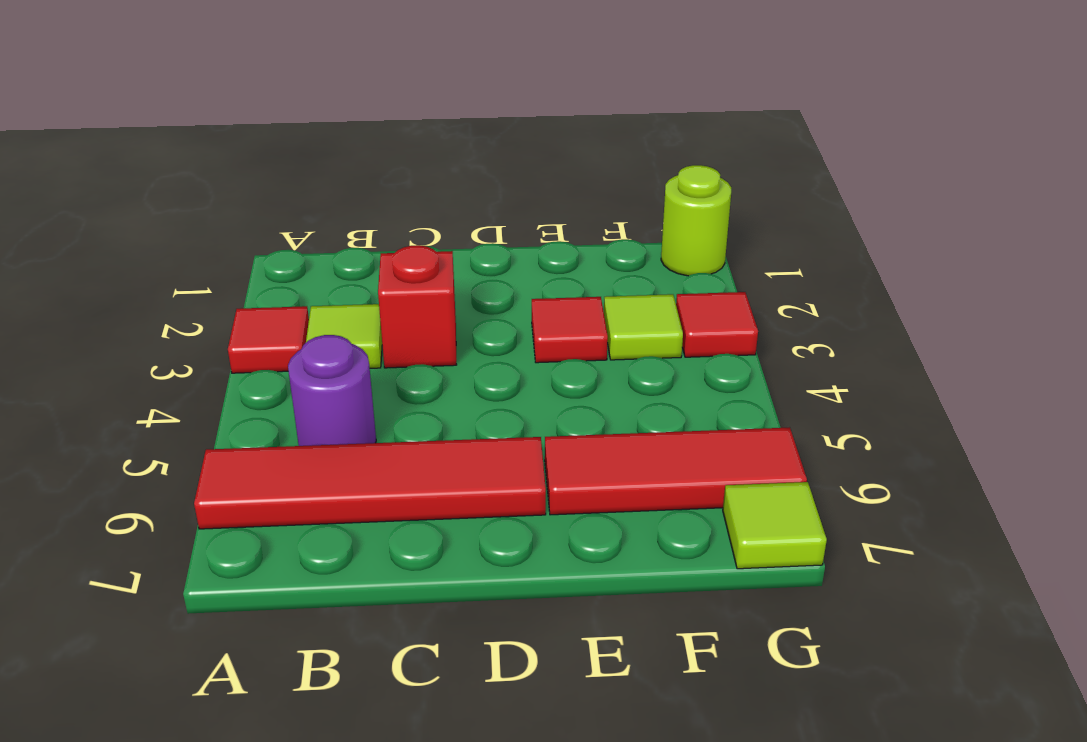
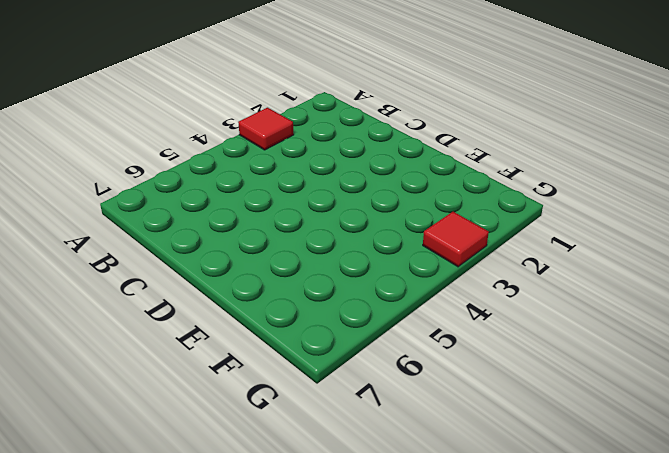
none -> red tile A6:D6 level 1
none -> lime tile B3 level 1

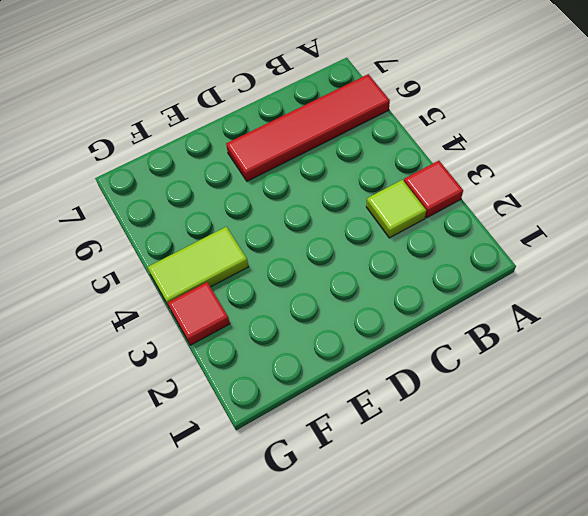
lime tile F4:G4 level 1 -> none
none -> purple round brick B5 level 1
none -> red brick C3 level 1

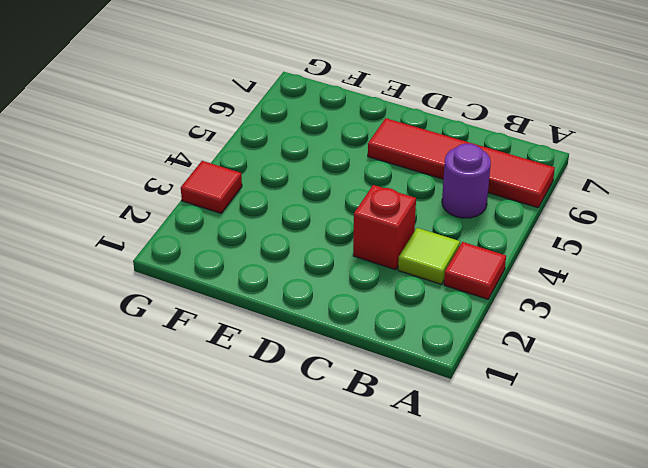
none -> red tile E3 level 1
none -> red tile E6:G6 level 1

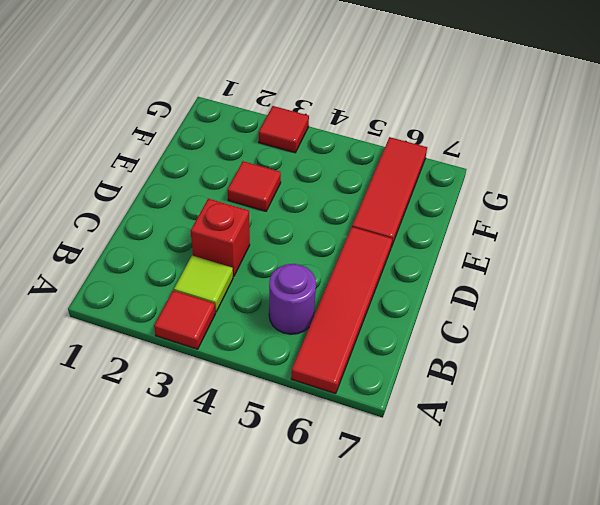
none -> lime tile F3 level 1
none -> lime round brick G1 level 1

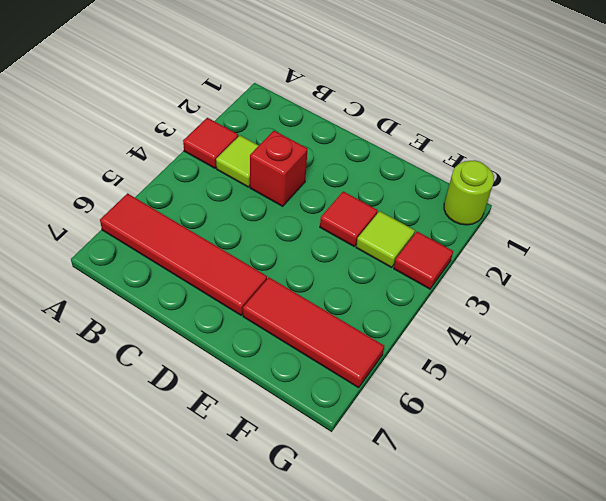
none -> purple round brick B5 level 1
none -> lime tile G7 level 1

